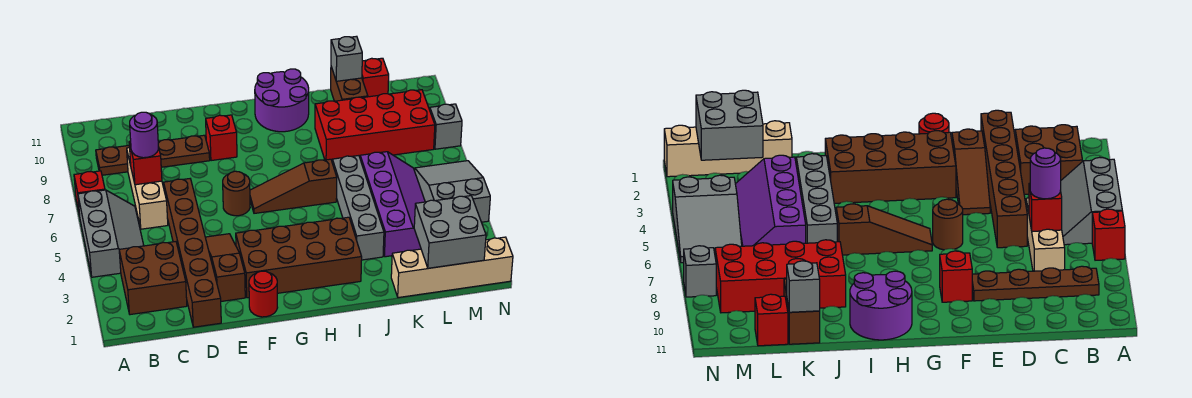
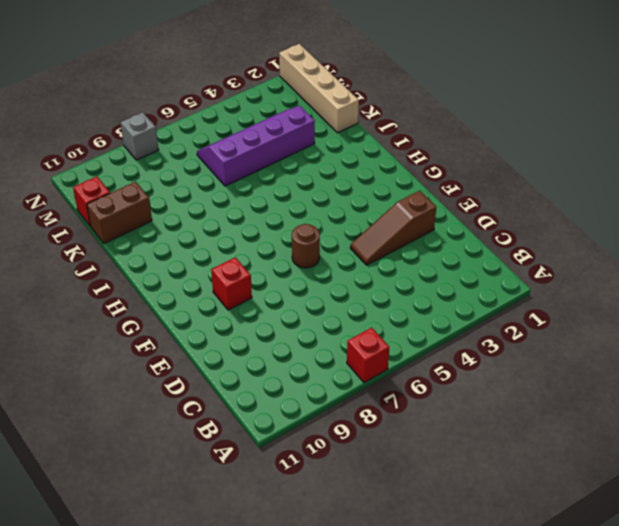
none -> grey slope A4:B6 level 1 top A
none -> brown brick B2:C3 level 1
none -> brown plate B9:E9 level 1

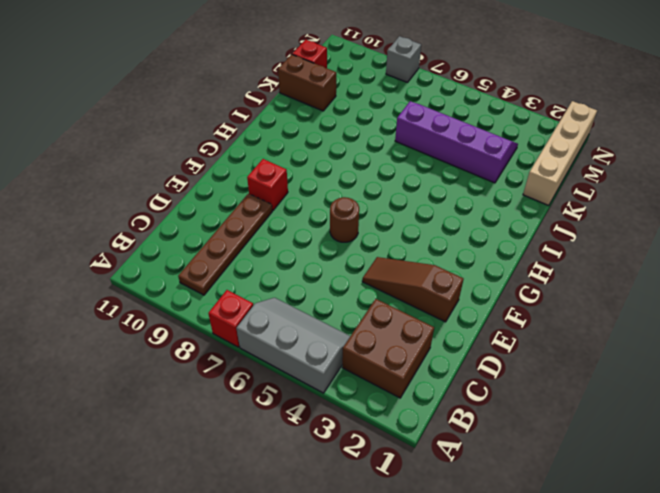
none -> tan brick C6:C8 level 1
none -> brown brick D1:D6 level 1
none -> red round brick F1 level 1

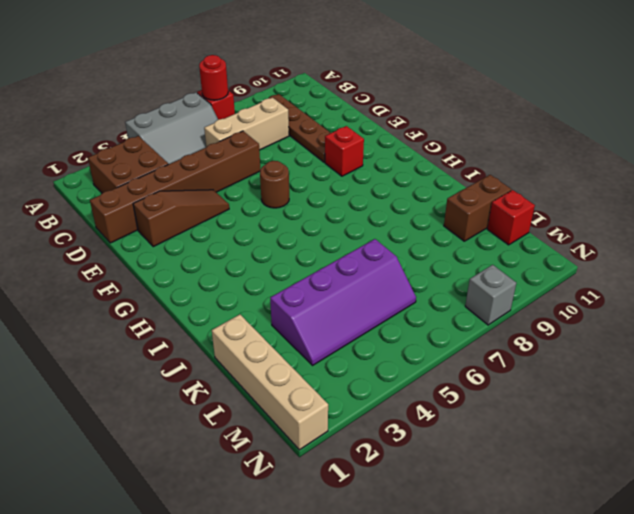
red round brick A7 level 2 -> red round brick F1 level 1
none -> brown brick F2:I3 level 1
none -> brown slope G6:I6 level 1 top I
none -> purple round brick H10:I11 level 1

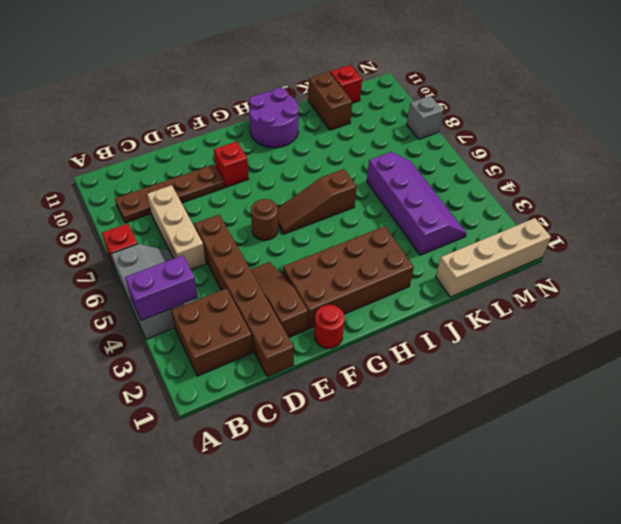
purple brick A4:B4 level 2 -> none
none -> grey brick J3:J6 level 1
none -> red brick J8:M9 level 1
none -> grey slope M4:N6 level 1 top 4

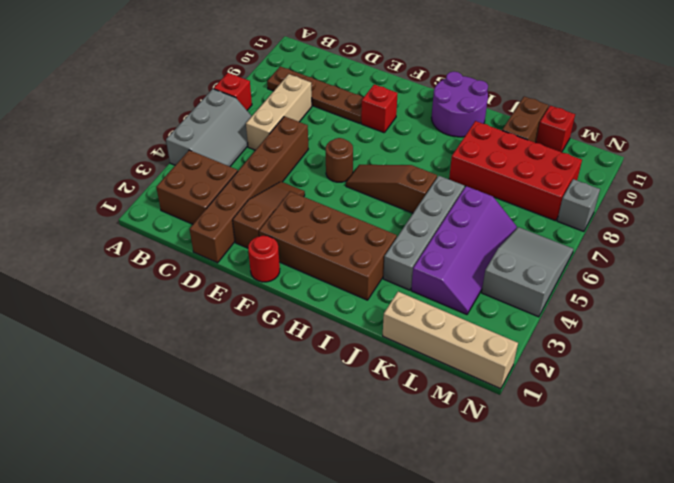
none -> red brick C7 level 2
none -> grey brick K11 level 2
none -> grey brick L1:M2 level 2

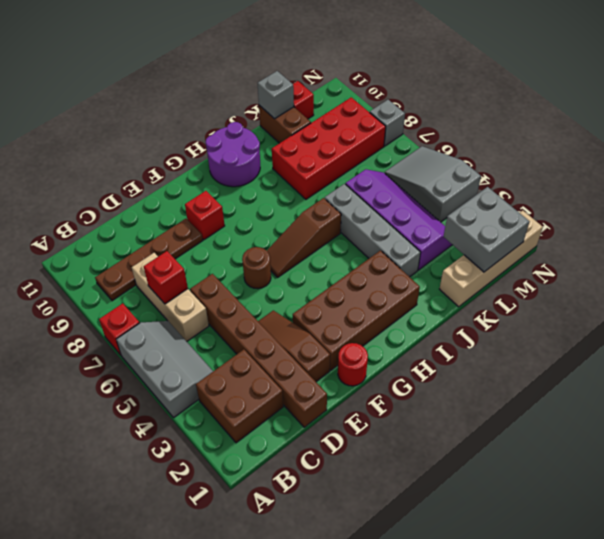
none -> purple round brick C7 level 3

